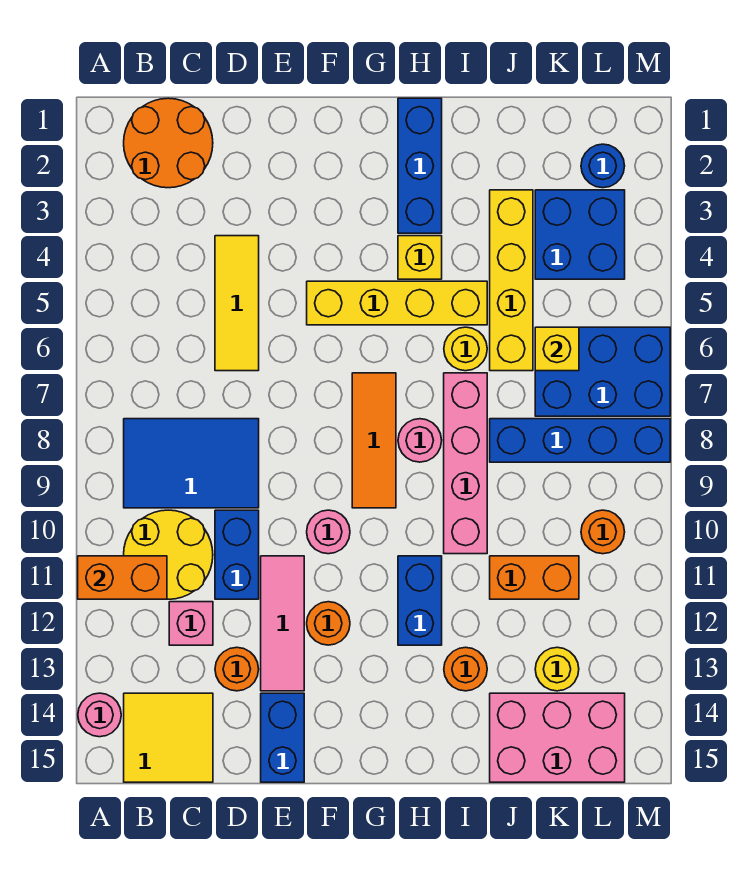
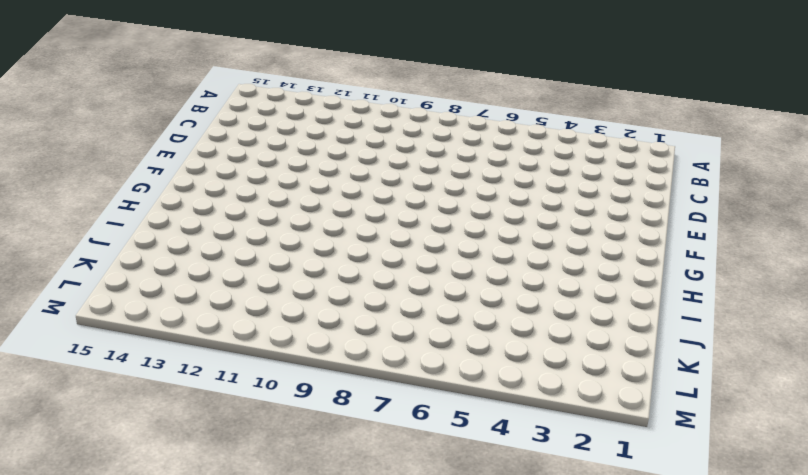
none -> pink round brick A14 level 1
none -> orange round brick B1:C2 level 1
none -> blue tile B8:D9 level 1
none -> yellow round brick B10:C11 level 1

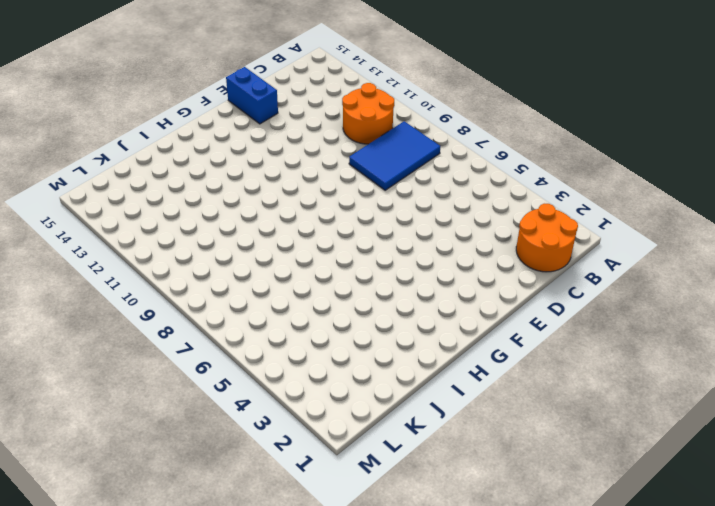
orange round brick B10:C11 level 1 -> yellow round brick B10:C11 level 1
none -> pink round brick A14 level 1
none -> yellow tile B14:C15 level 1
none -> pink brick C12 level 1
none -> yellow tile D4:D6 level 1

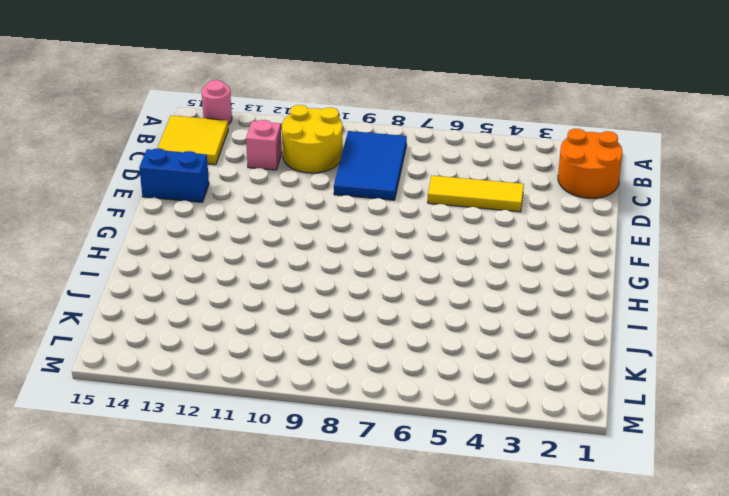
none -> blue brick D10:D11 level 1
none -> orange round brick D13 level 1
none -> pink tile E11:E13 level 1
none -> yellow brick F5:I5 level 1

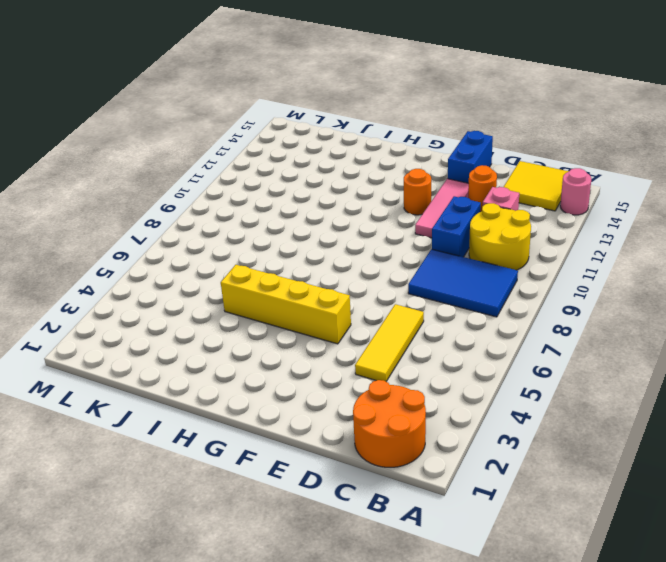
none -> pink round brick F10 level 1
none -> orange tile G7:G9 level 1
none -> blue brick H1:H3 level 1
none -> yellow brick H4 level 1

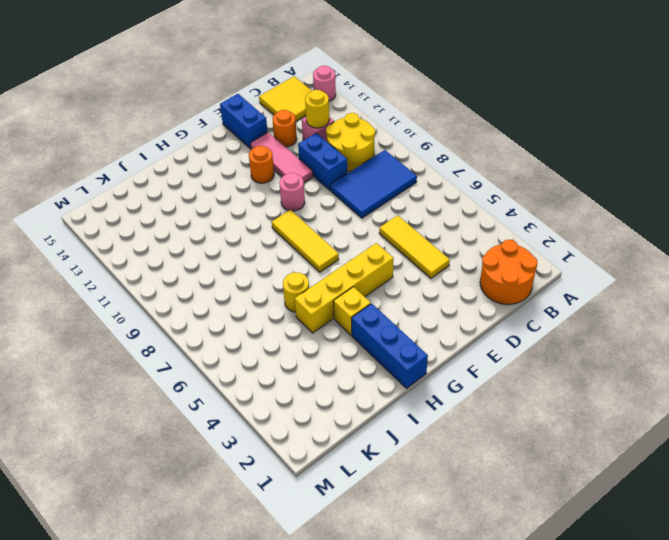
yellow round brick C12 level 2 -> yellow round brick K13 level 1
yellow tile G7:G9 level 1 -> orange tile G7:G9 level 1
none -> pink round brick H8 level 1
none -> blue brick H11:H12 level 1
none -> pink brick I7:I10 level 1
none -> orange round brick I13 level 1

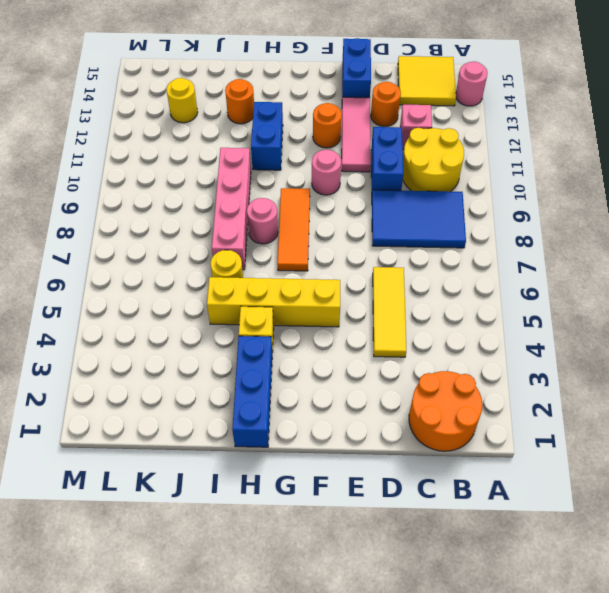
none -> yellow brick J3:J6 level 1
none -> blue brick J8:M8 level 1
none -> orange brick J11:K11 level 1
none -> pink brick J14:L15 level 1

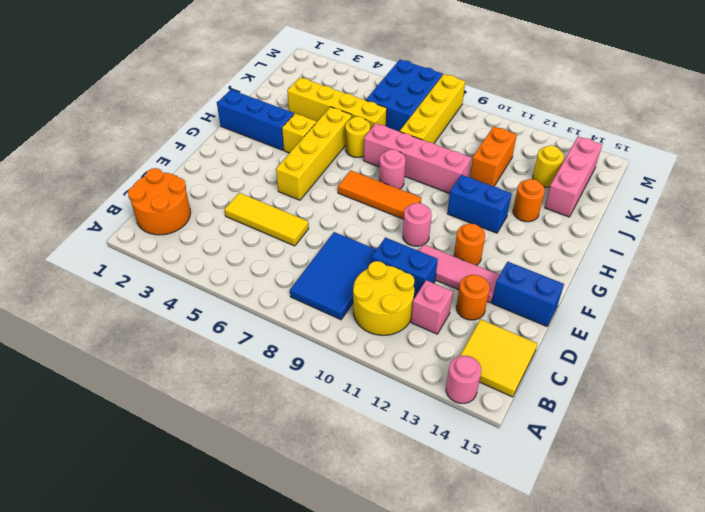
yellow brick J8:M8 level 1 -> blue brick J8:M8 level 1
pink brick J14:L14 level 1 -> pink brick J14:L15 level 1
none -> blue brick K3:L4 level 1
none -> blue round brick L2 level 1
none -> orange round brick L10 level 1
none -> orange brick A11:B11 level 2

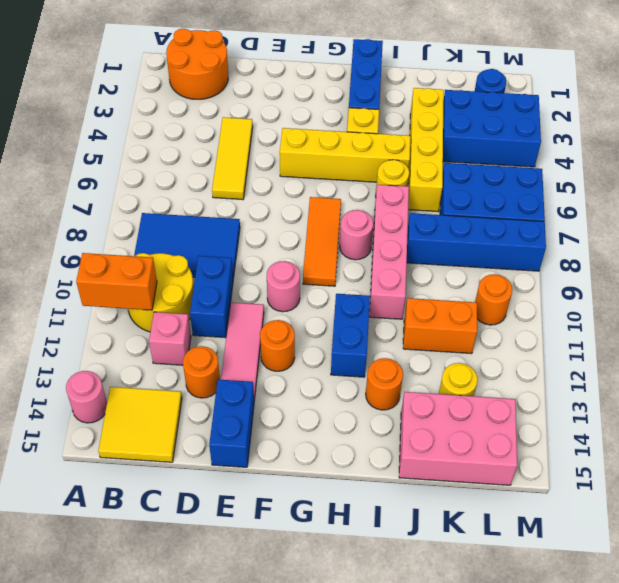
blue brick K3:M4 level 1 -> blue brick K3:L4 level 1
none -> yellow brick K6 level 2

